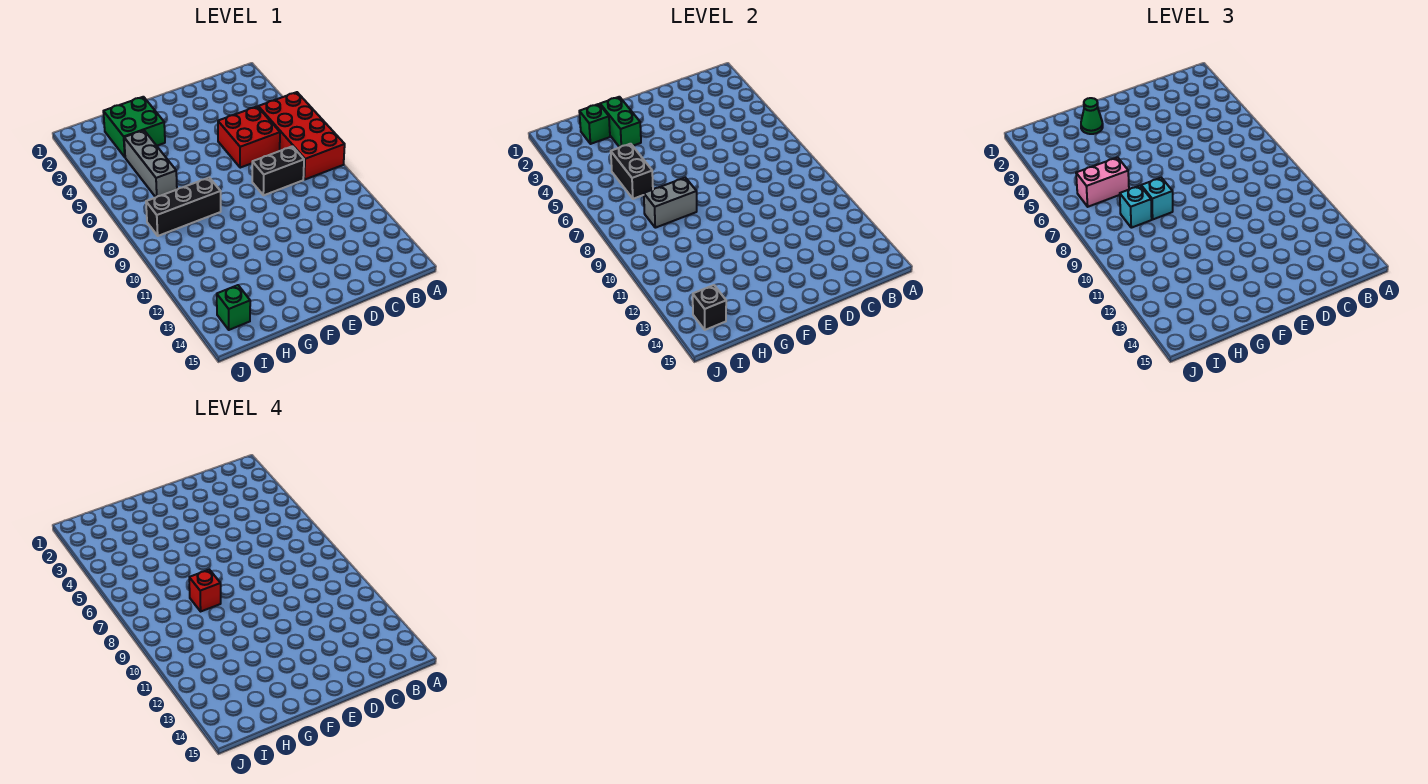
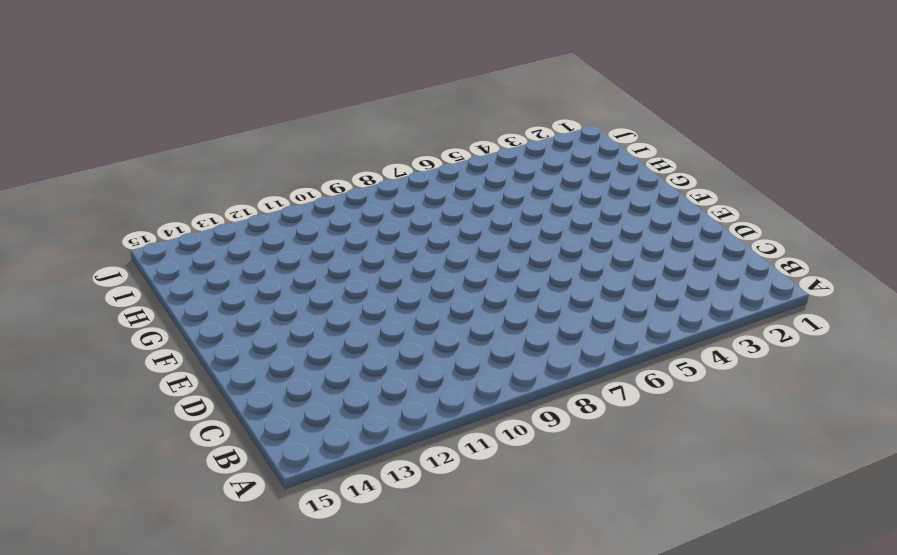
none -> red brick A5:B8 level 1
none -> red brick C5:D6 level 1
none -> black brick C8:D8 level 1

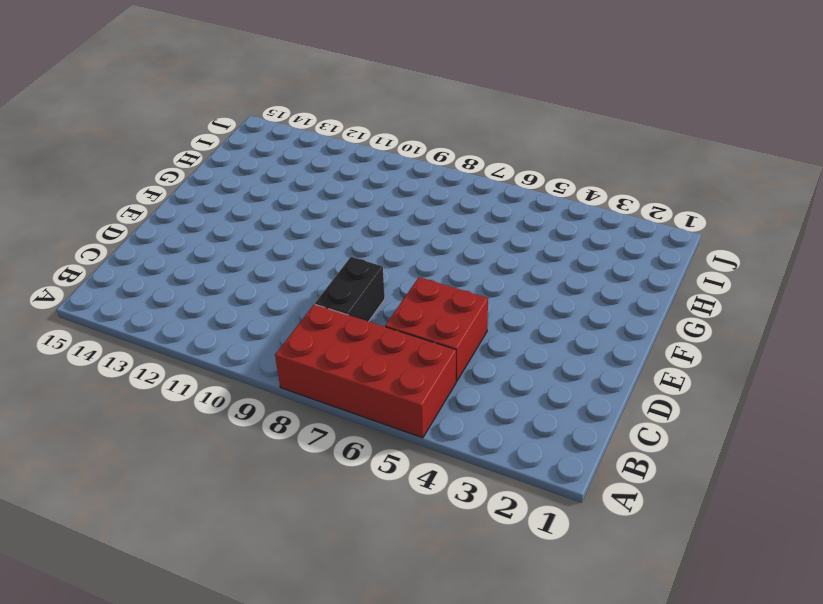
none -> green brick G2:H3 level 1
none -> black brick G8:I8 level 1
none -> grey brick H4:H6 level 1

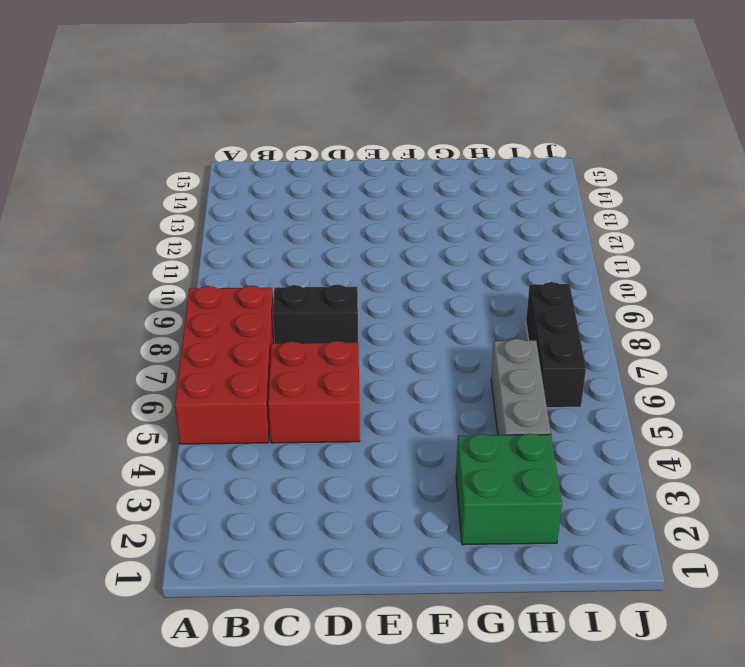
black brick I6:I8 level 1 -> black brick G8:I8 level 1
none -> green brick I14 level 1
none -> green brick G2:G3 level 2
none -> grey brick G8:H8 level 2

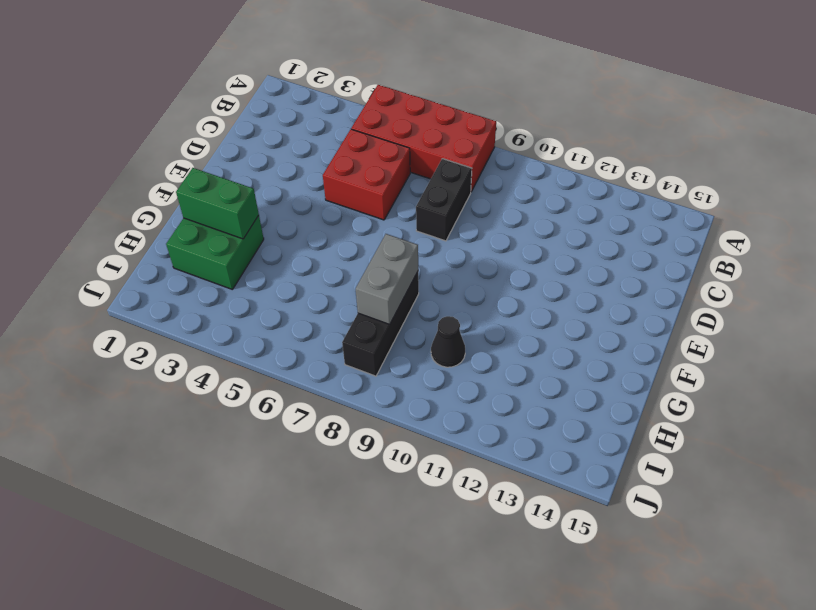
black cone H10 level 1 -> none
none -> grey brick H4:H6 level 1
none -> green brick I14 level 1
none -> green brick H2 level 2

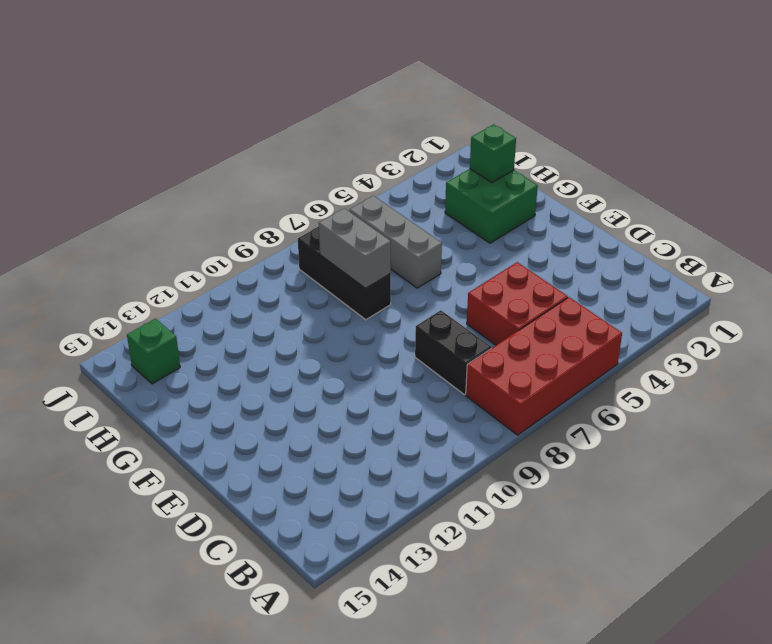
grey brick G6:I6 level 1 -> grey brick H4:H6 level 1
none -> green brick G2:G3 level 2
none -> black brick H5:H6 level 2
none -> black brick I14 level 2

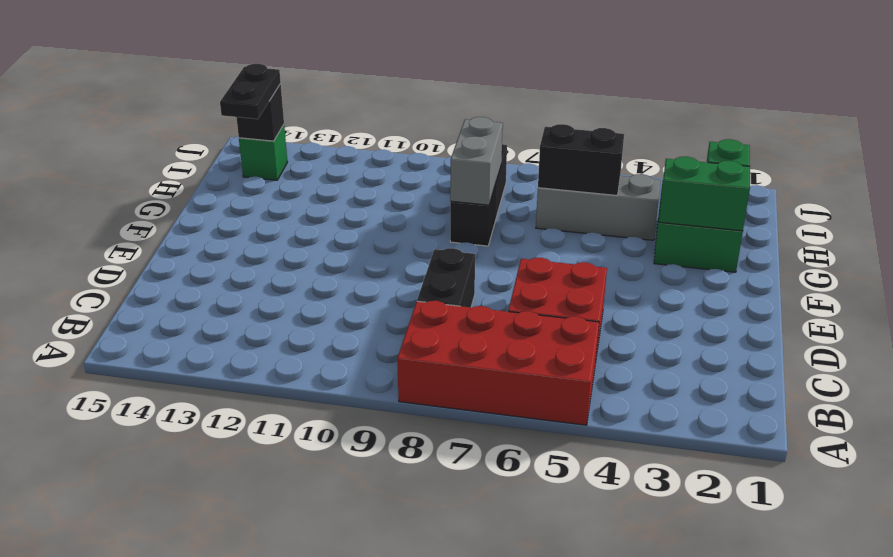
black plate H14:I14 level 3 -> none
none -> green cone G2 level 3
none -> cyan brick G8 level 3
none -> pink brick H6:I6 level 3

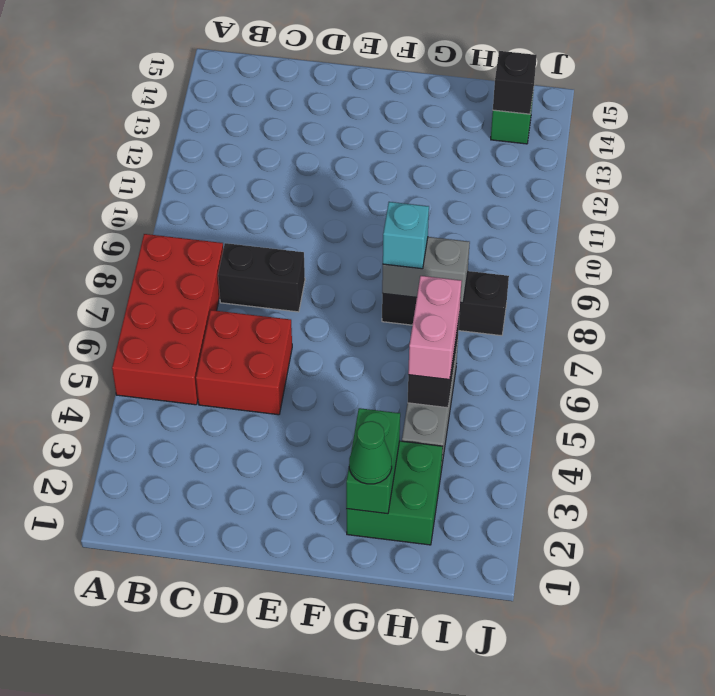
pink brick H5:H6 level 3 -> pink brick H6:I6 level 3
none -> green brick H2 level 2
none -> cyan brick H8 level 3
none -> red brick G8 level 4

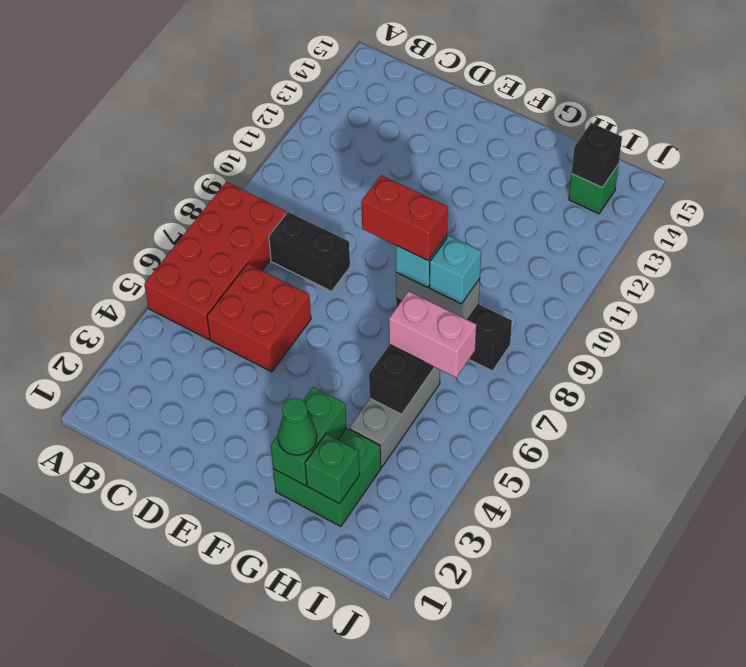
red brick F8:G8 level 4 -> red brick G8 level 4

